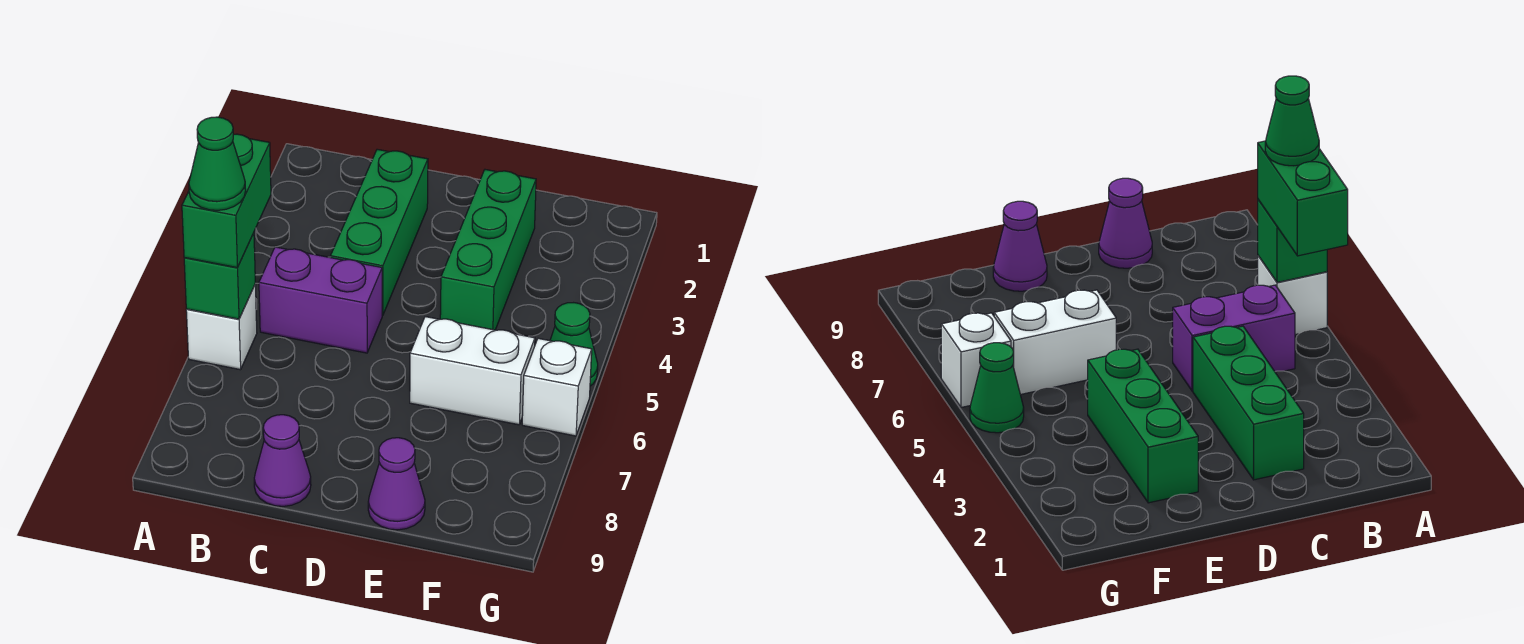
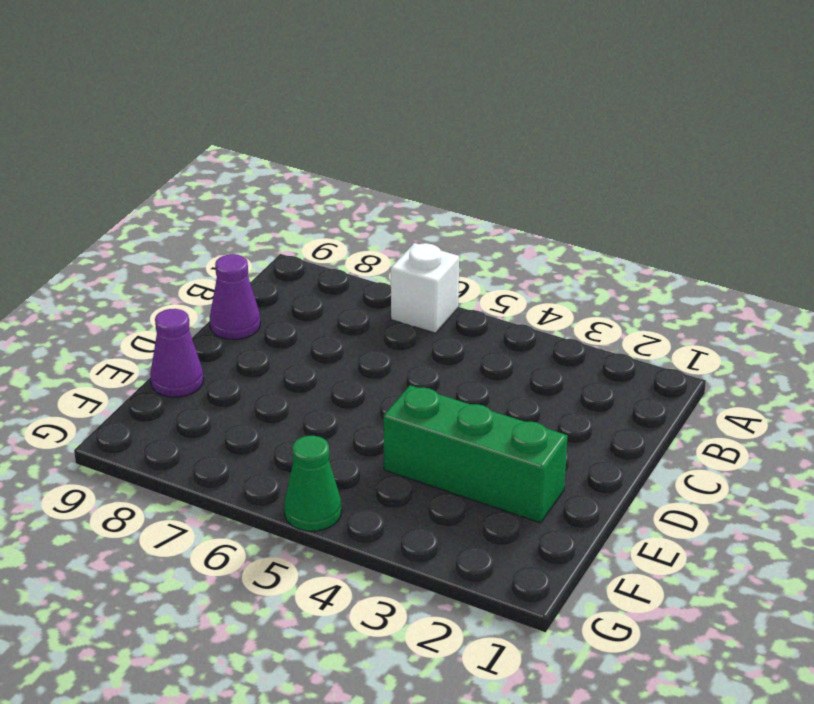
none -> purple brick B5:C5 level 1
none -> green brick C2:C4 level 1
none -> white brick E6:F6 level 1

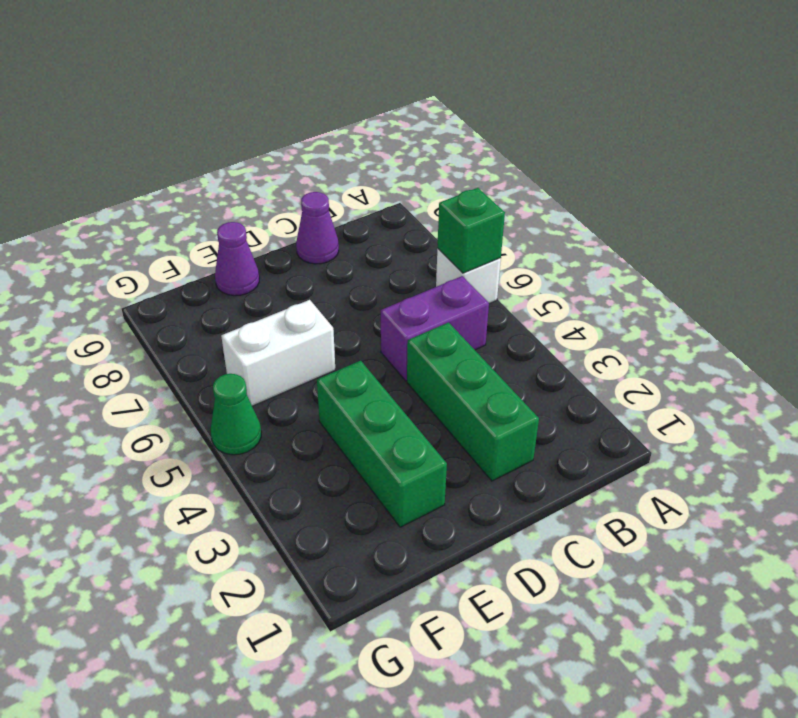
none -> white brick G6 level 1
none -> green brick A5:A6 level 3
none -> green cone A6 level 4

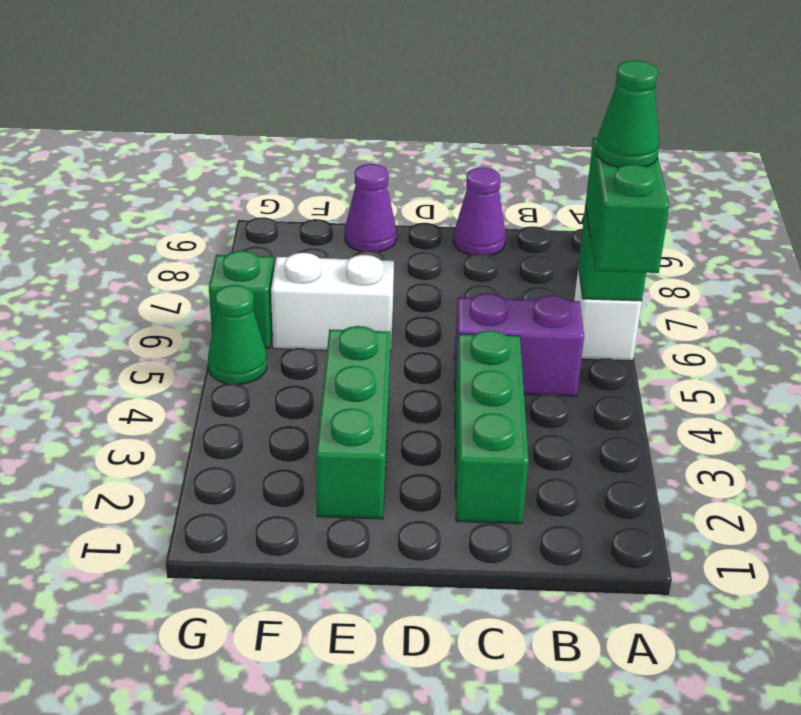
green brick G6 level 1 -> white brick G6 level 1

